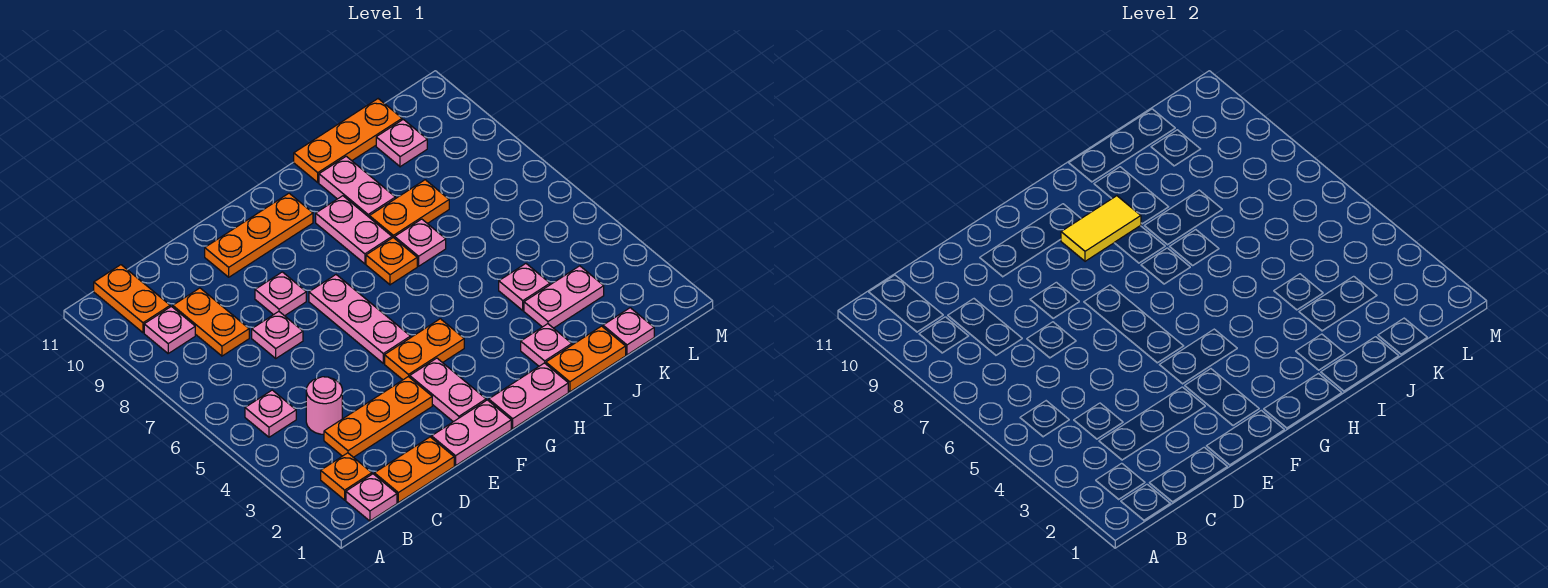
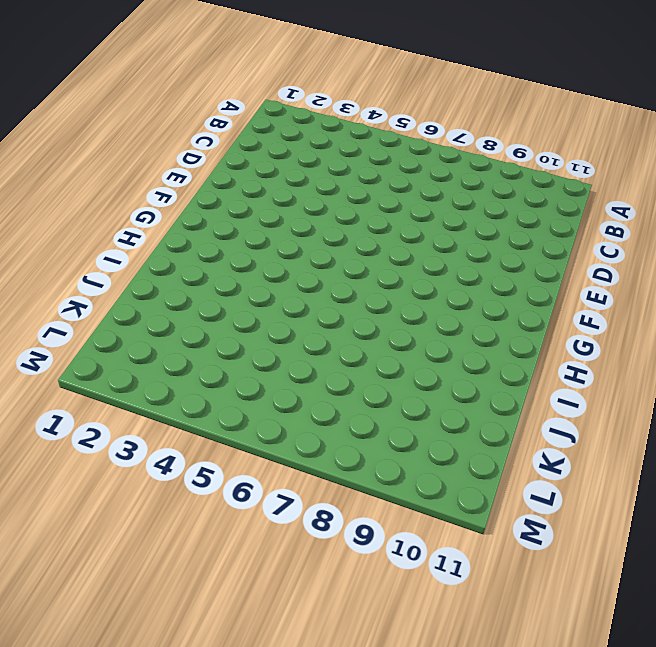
none -> pink plate B1 level 1
none -> orange plate B2 level 1
none -> pink plate B5 level 1
none -> pink plate B9 level 1

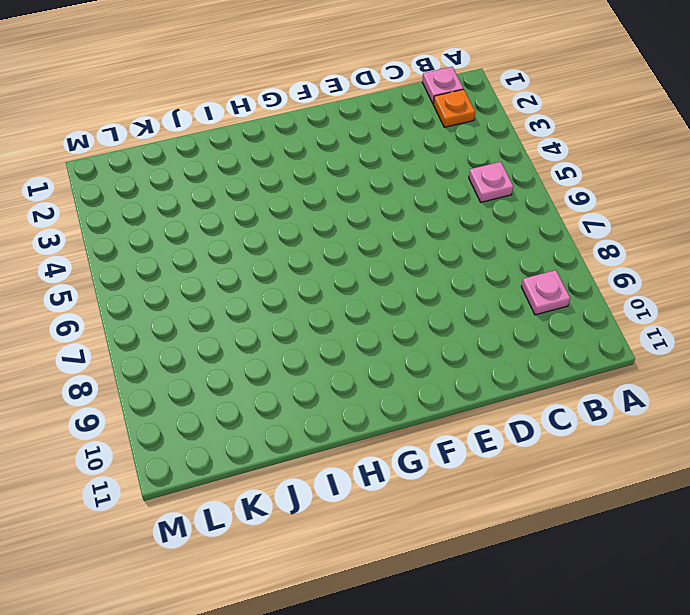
none -> orange plate B10:B11 level 1
none -> orange plate C1:D1 level 1
none -> orange plate C3:E3 level 1
none -> pink round brick C4 level 1

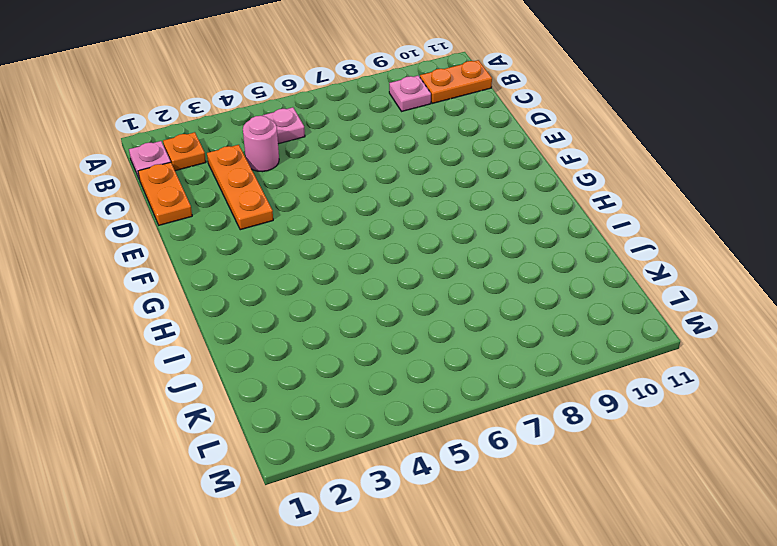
none -> orange plate C8:C9 level 1
none -> pink plate D7 level 1
none -> pink plate E1:F1 level 1
none -> pink plate E8 level 1

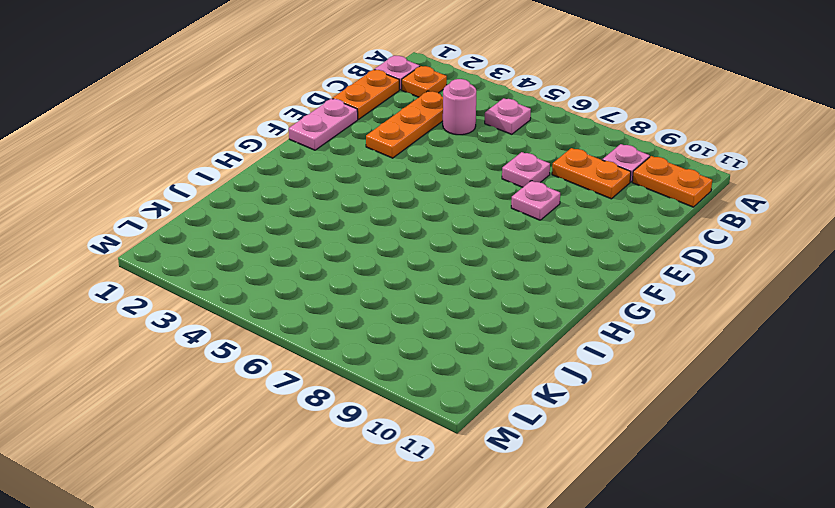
none -> orange plate E10:G10 level 1
none -> pink plate F2:F3 level 1
none -> orange plate F4:G4 level 1
none -> pink plate F5:F7 level 1

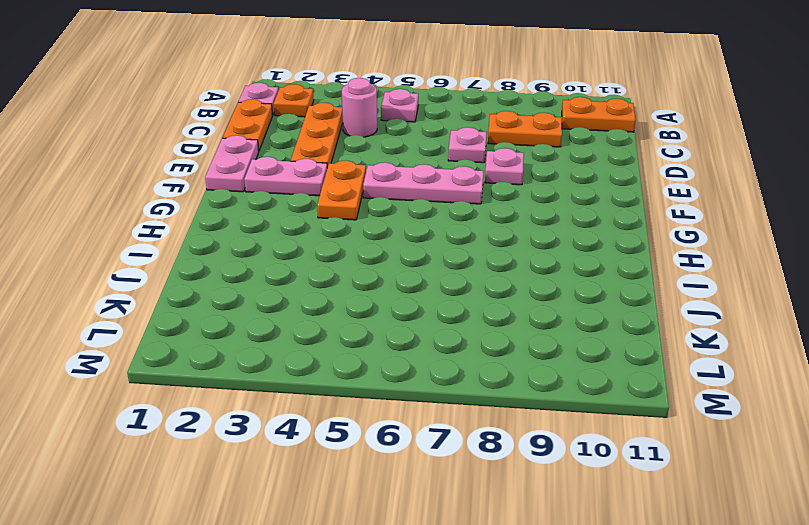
none -> pink plate B9 level 1
none -> orange plate E10:G10 level 1
none -> pink plate G1:H1 level 1
none -> orange plate H7 level 1

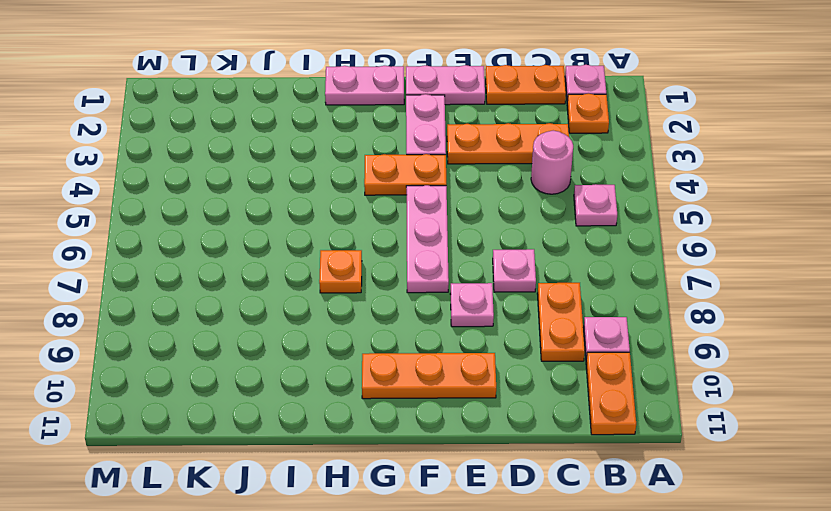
none -> pink plate H8:H9 level 1
none -> orange plate I1:J1 level 1
none -> pink plate I2 level 1
none -> pink plate I7 level 1

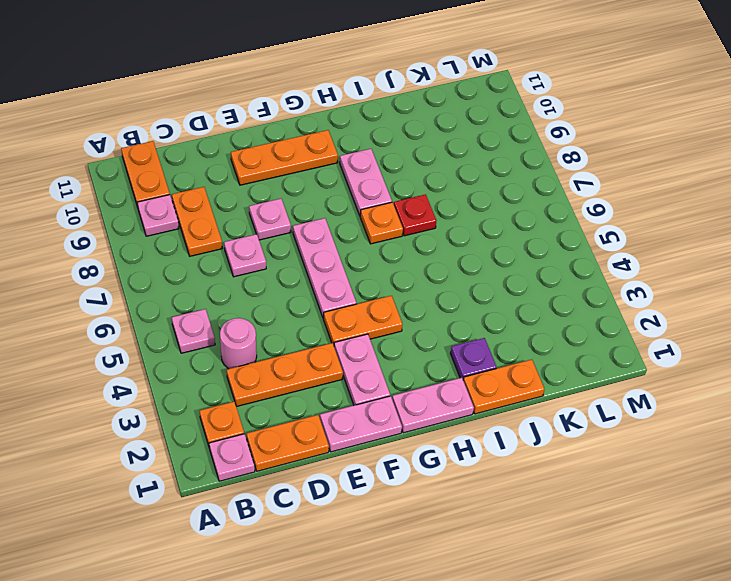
purple plate I2 level 1 -> pink plate I2 level 1
red plate I7 level 1 -> pink plate I7 level 1
none -> orange plate I8:J8 level 1
none -> pink plate I9:I10 level 1
none -> orange plate I11:K11 level 1
none -> pink plate J3:K3 level 1

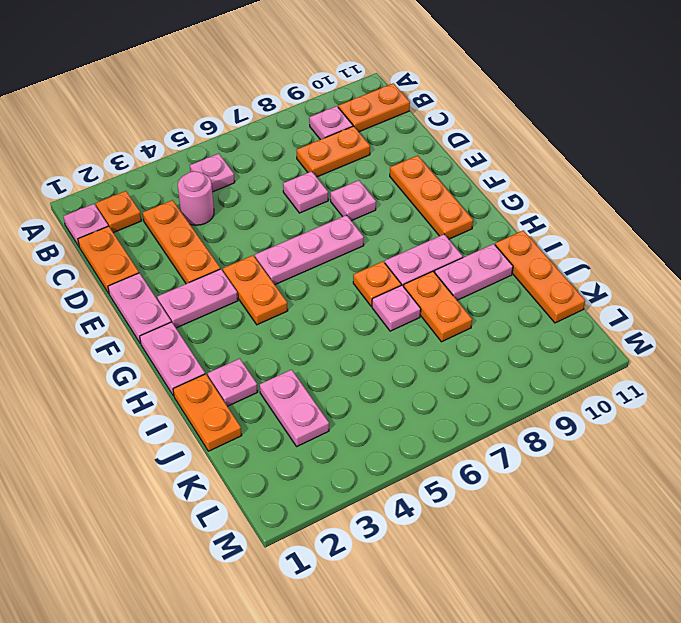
none -> pink plate J4 level 1
none -> pink plate K1 level 1
none -> pink plate K10 level 1
none -> yellow tile G9:H9 level 2

